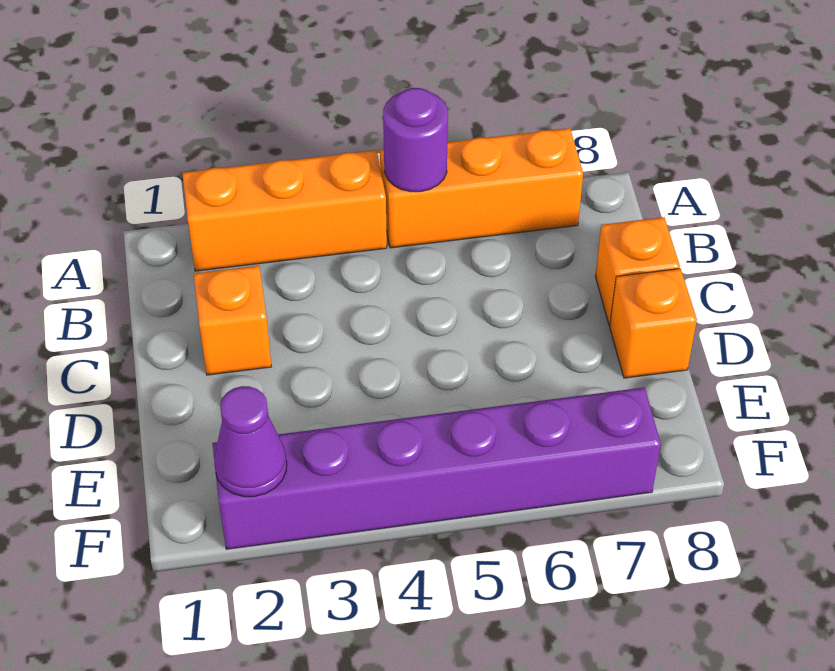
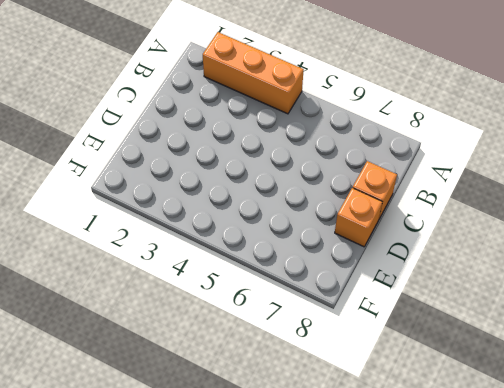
none -> orange brick A5:A7 level 1
none -> orange brick C2 level 1

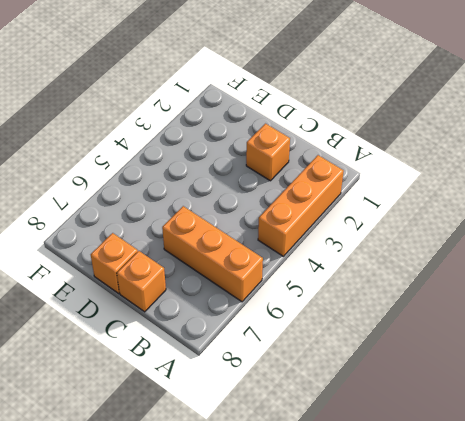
orange brick A6:C6 level 1 -> orange brick A5:A7 level 1
none -> purple brick F2:F7 level 1
none -> purple round brick A5 level 2

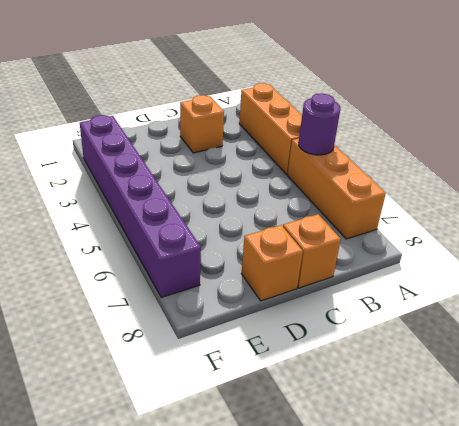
none -> purple cone F2 level 2

